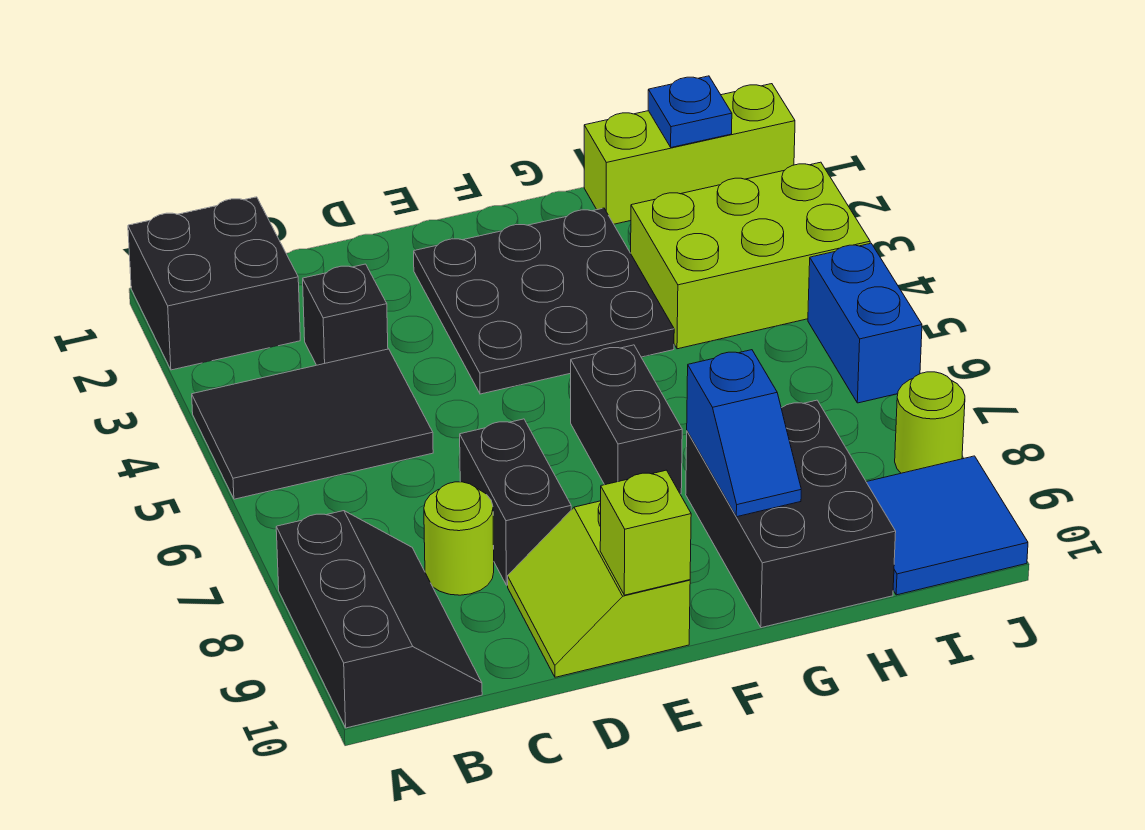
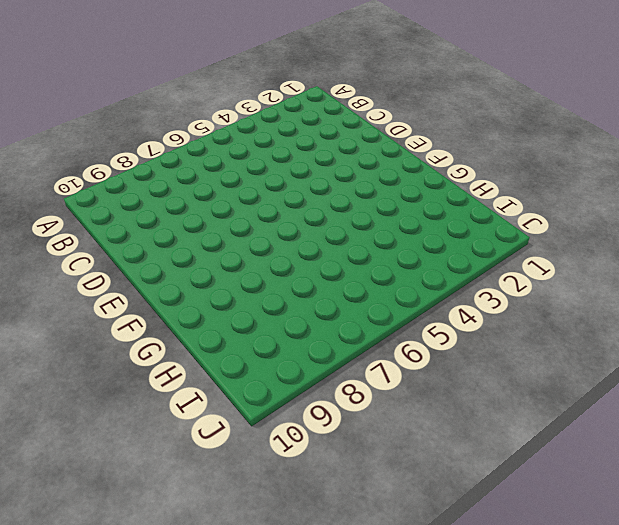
none -> black brick A1:B2 level 1
none -> black tile A4:C5 level 1
none -> black slope A8:B10 level 1 top A

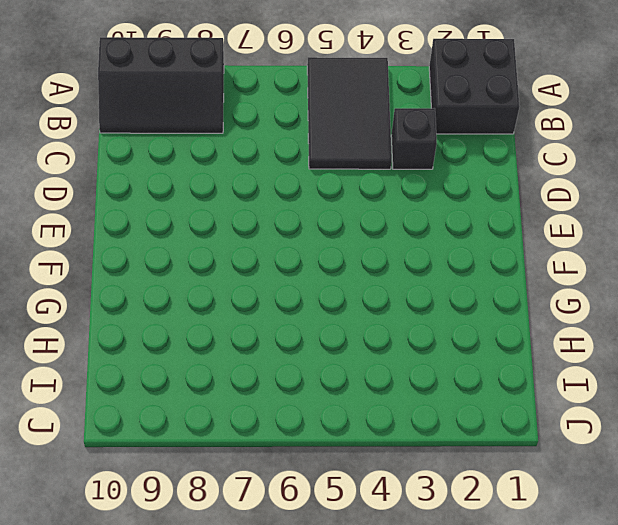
none -> lime round brick C8 level 1
none -> black brick D7:D8 level 1
none -> lime slope D9:E10 level 1 top E

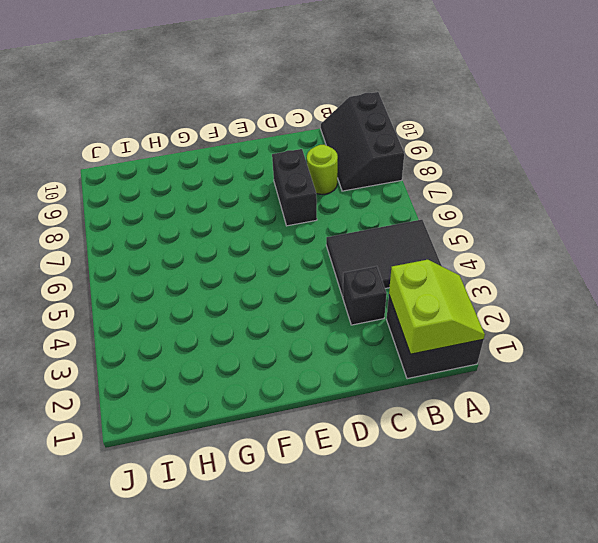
lime slope A1:B2 level 2 top B -> lime slope D9:E10 level 1 top E
none -> black plate E2:G4 level 1
none -> black brick F6:F7 level 1
none -> black brick G8:H10 level 1

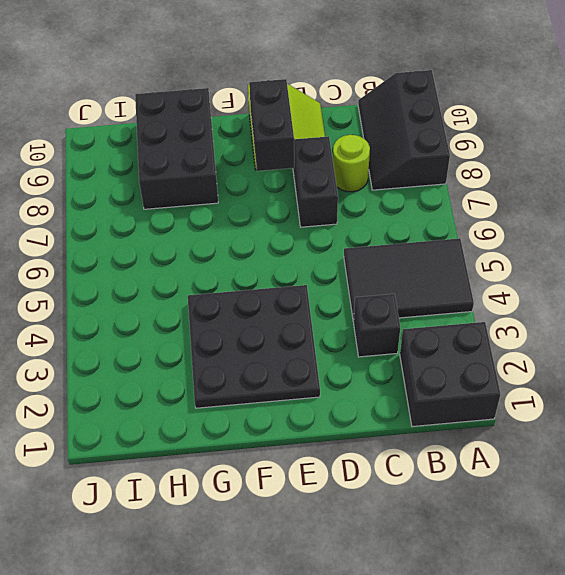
black brick E8:E9 level 2 -> black brick F6:F7 level 1
none -> lime brick H1:J1 level 1
none -> lime brick H3:J4 level 1
none -> blue tile I9:J10 level 1

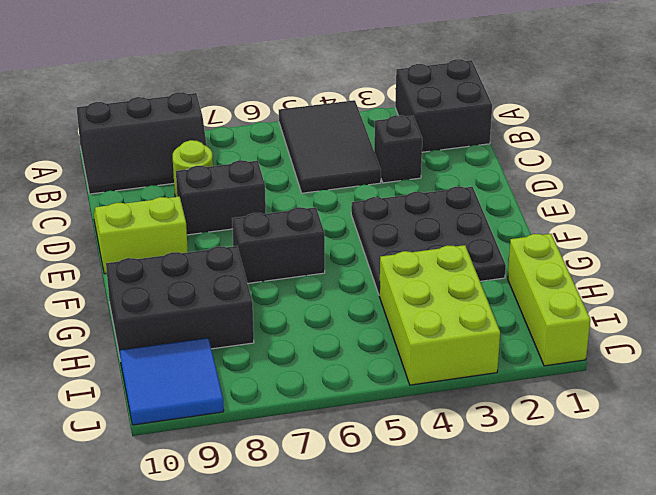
none -> blue brick J5:J6 level 1
none -> lime round brick J8 level 1
none -> lime brick E10 level 2

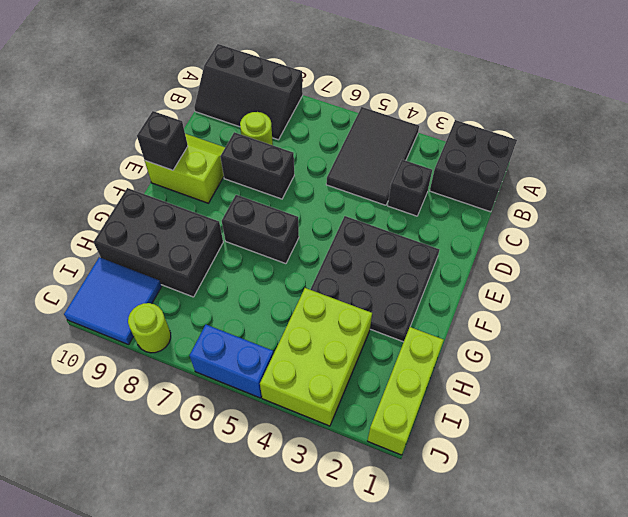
black brick E10 level 2 -> lime brick E10 level 2
none -> blue slope G8:G9 level 2 top 8
none -> blue plate I1 level 2

